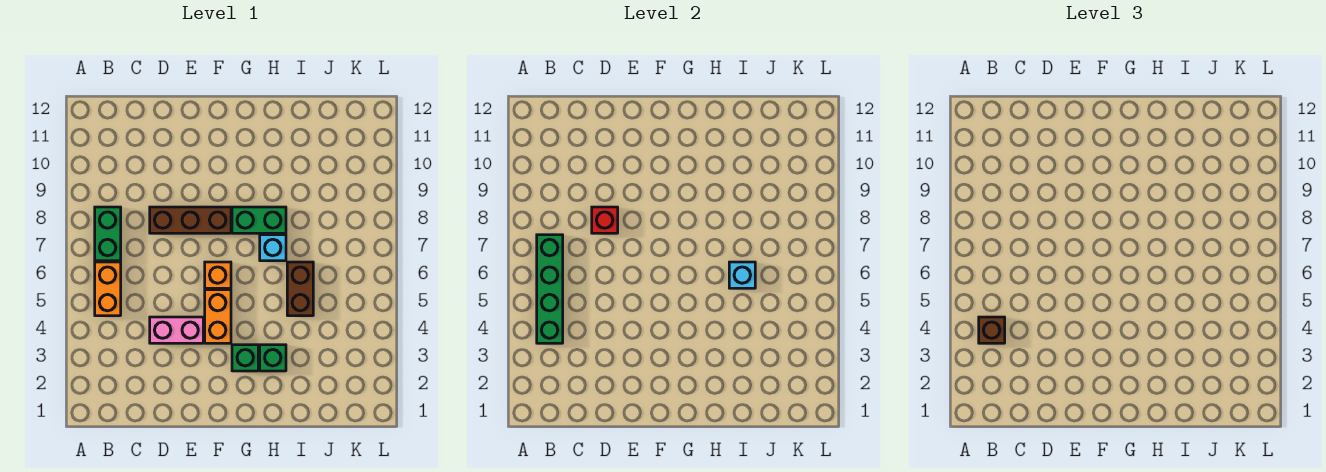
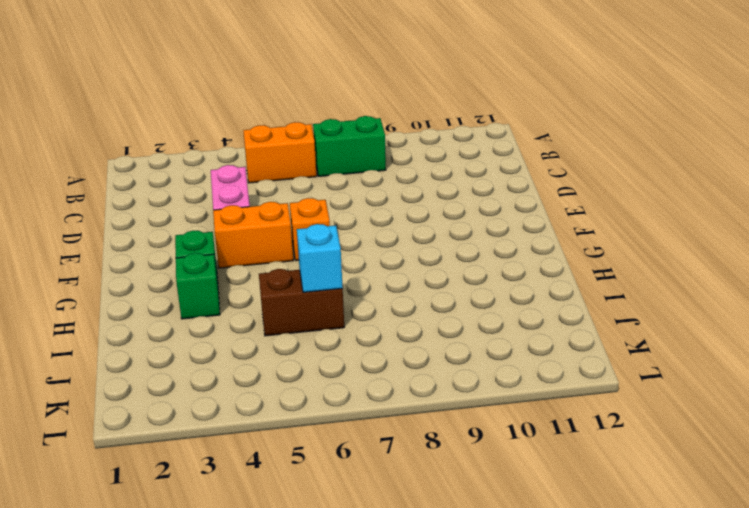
none -> brown brick D8:F8 level 1
none -> green brick G8:H8 level 1
none -> cyan brick H7 level 1

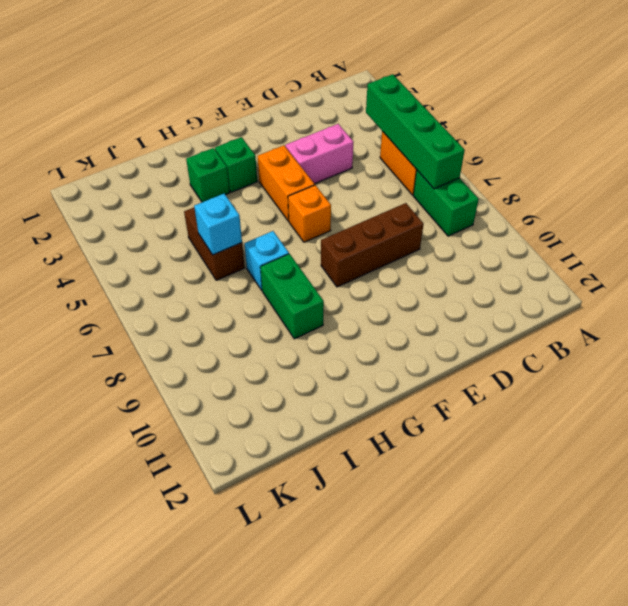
green brick H8:H9 level 1 -> green brick G8:H8 level 1
none -> red brick D8 level 2
none -> brown brick B4 level 3

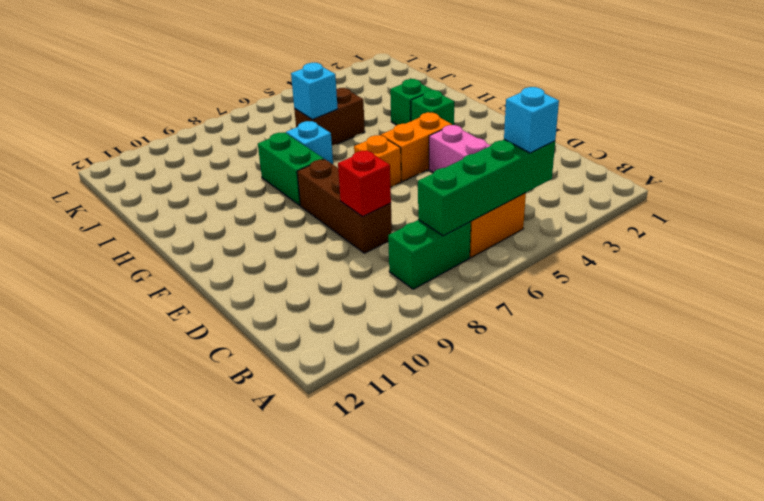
cyan brick B4 level 3 -> brown brick B4 level 3

